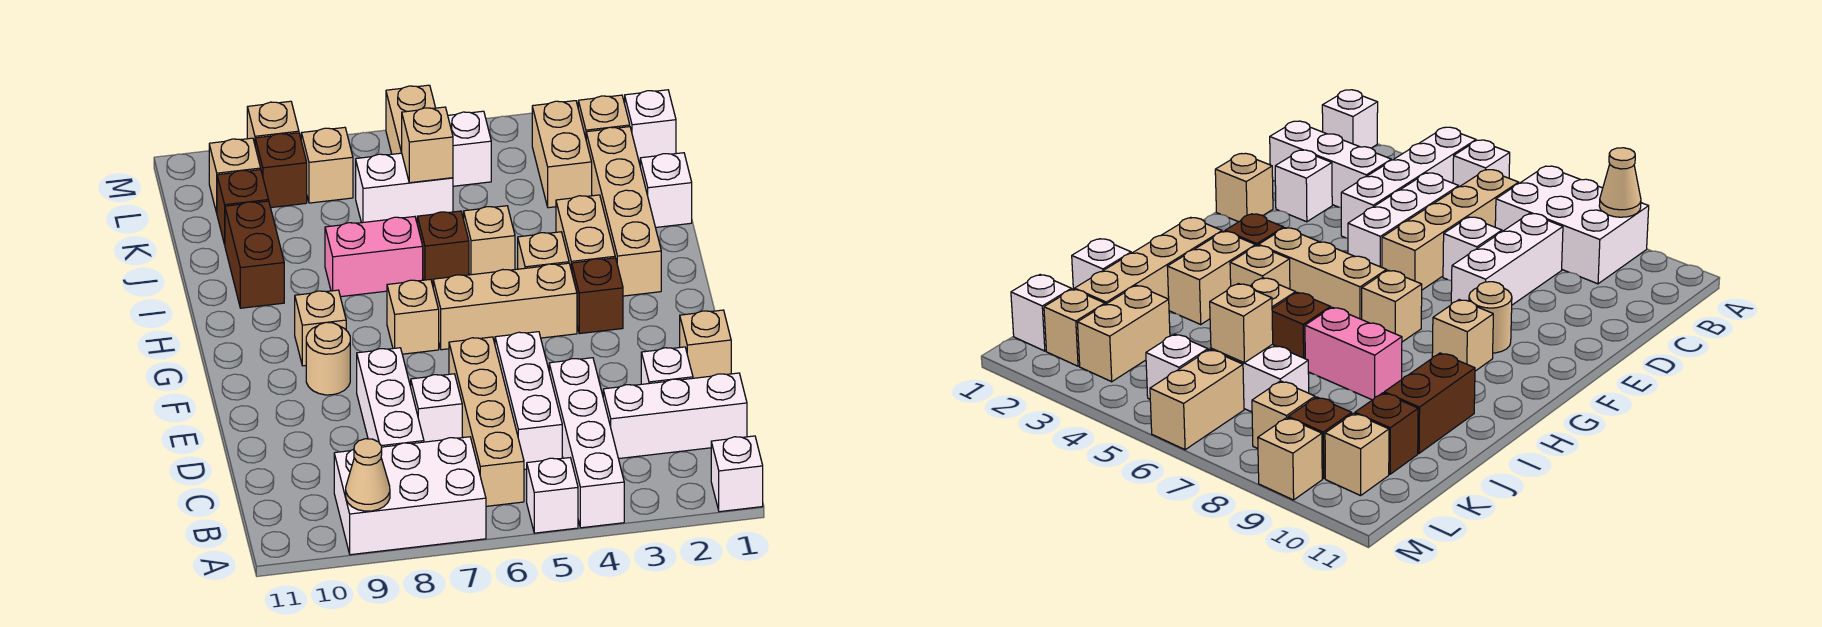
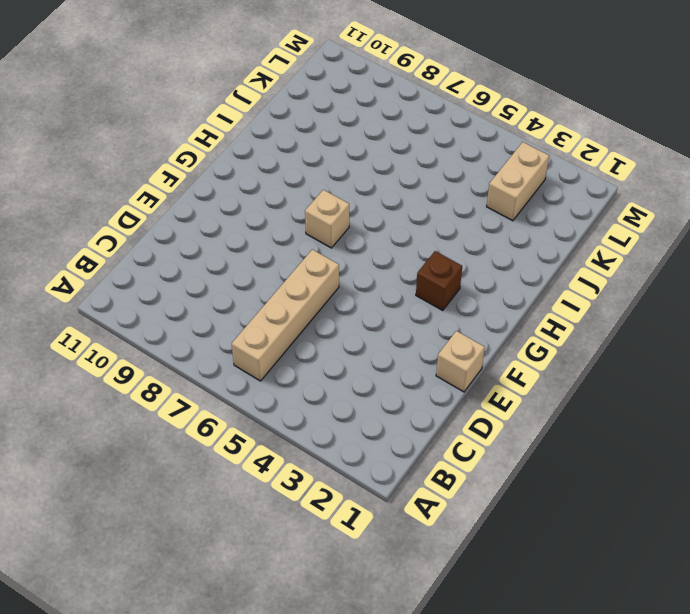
none -> white brick A1 level 1
none -> white brick A4:D4 level 1
none -> white brick A5 level 1
none -> white brick A7:B9 level 1

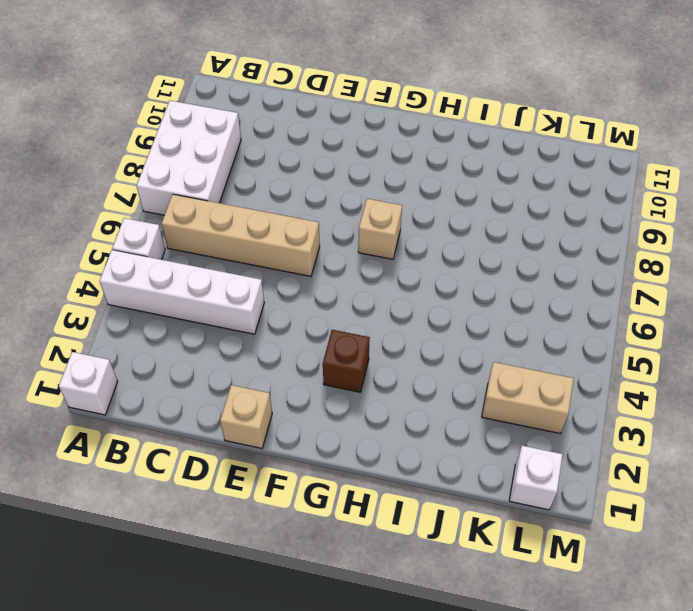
none -> white brick C1:C3 level 1
none -> white brick C5:E5 level 1
none -> white brick C8:E8 level 1
none -> white brick D2 level 1

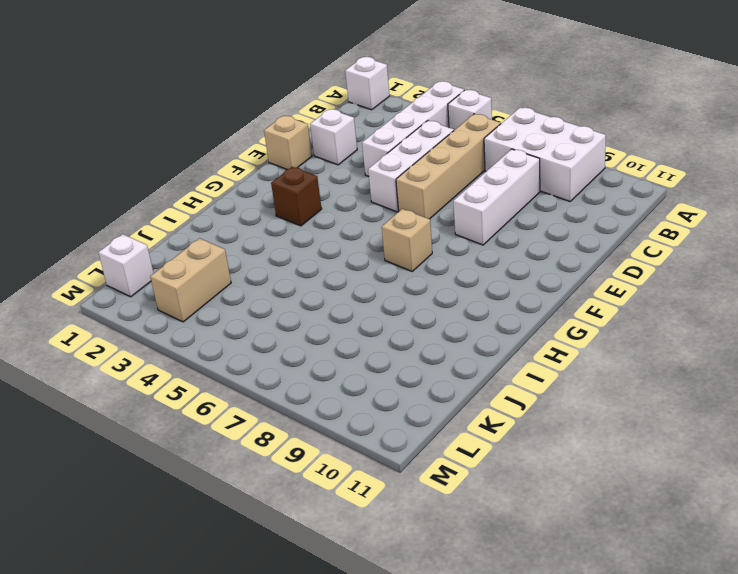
none -> white brick C1:C3 level 1
none -> white brick D7 level 1
none -> tan round brick F9 level 1
none -> tan brick G4:G6 level 1

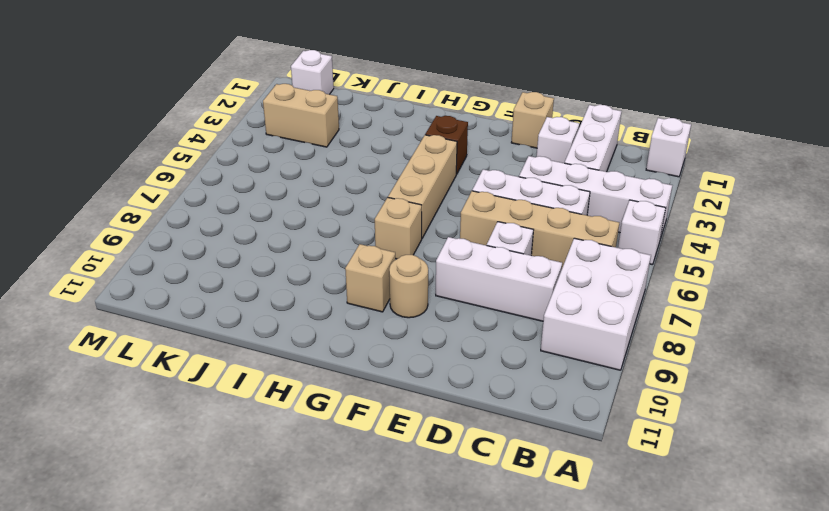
none -> tan brick H2:K2 level 1
none -> tan brick H3:I3 level 1
none -> tan brick H4 level 1
none -> tan brick I5 level 1

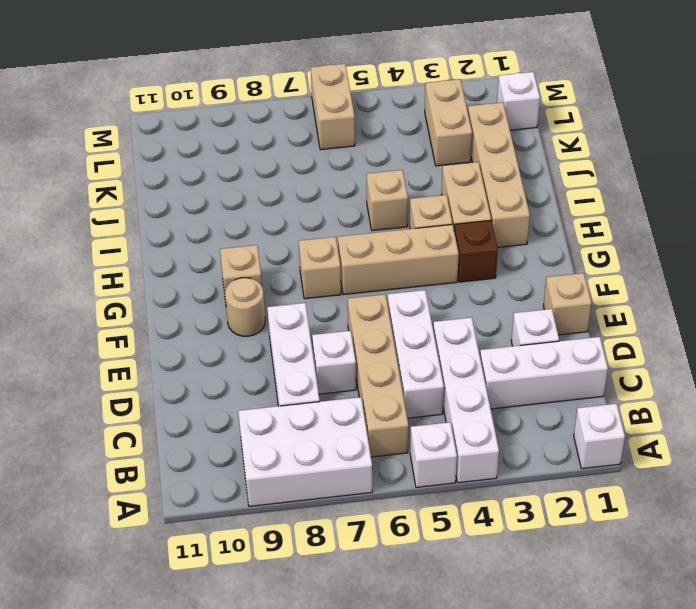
none -> brown brick I6 level 1
none -> pink brick I7:I8 level 1
none -> brown brick I10:J10 level 1
none -> white brick J1 level 1

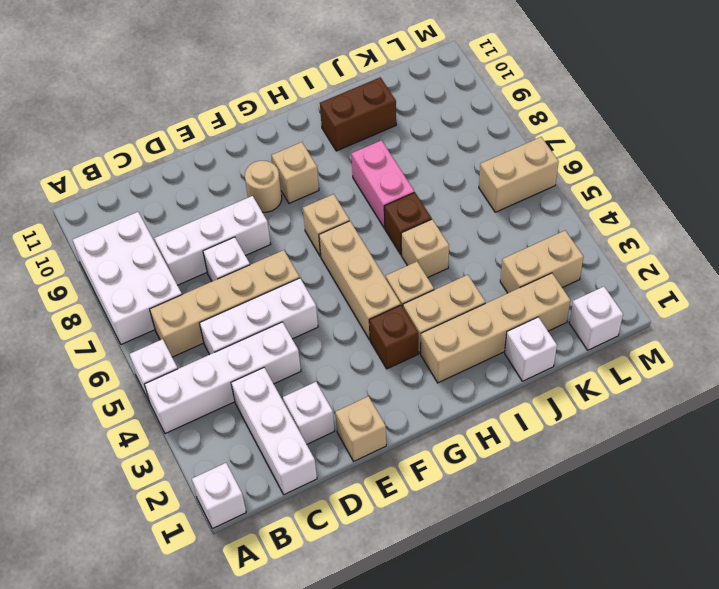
none -> white brick K6:K7 level 1
none -> brown brick K10 level 1
none -> tan brick L2 level 1
none -> white brick L5 level 1

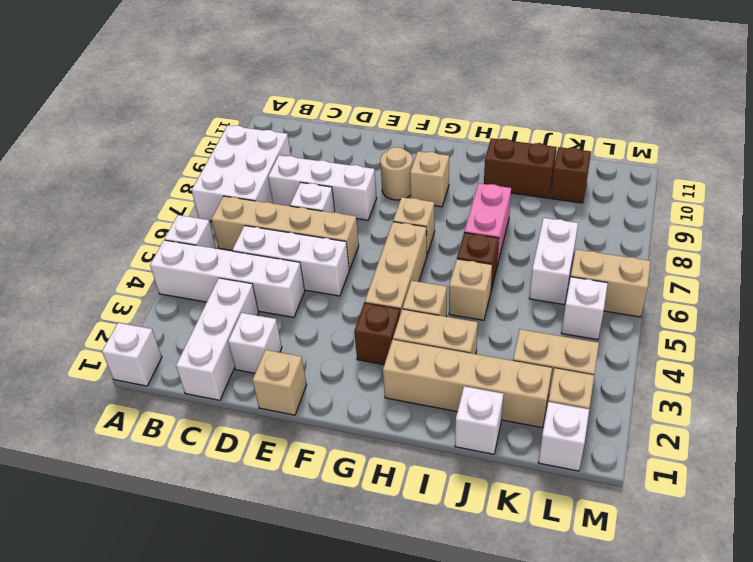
none -> tan brick L8 level 1
none -> brown brick L9 level 1
none -> tan brick L10 level 1
none -> tan brick M9 level 1

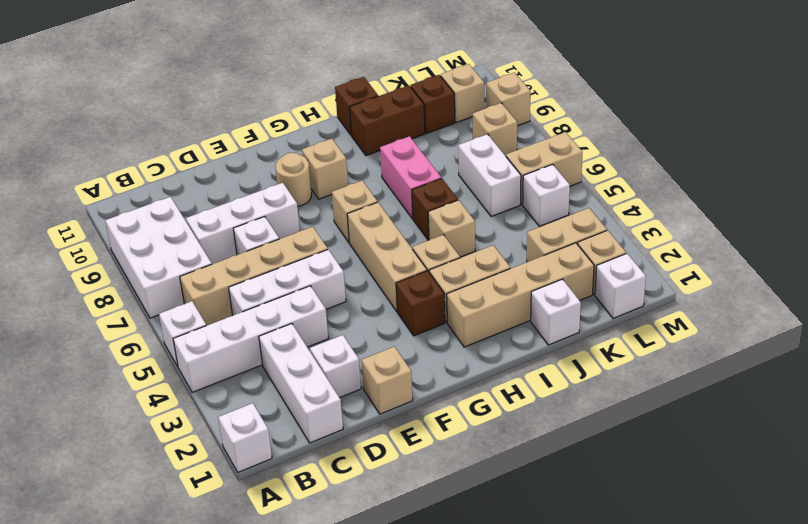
brown brick I11 level 1 -> brown brick L9 level 1
none -> tan cone A9 level 2
none -> tan brick K6 level 2

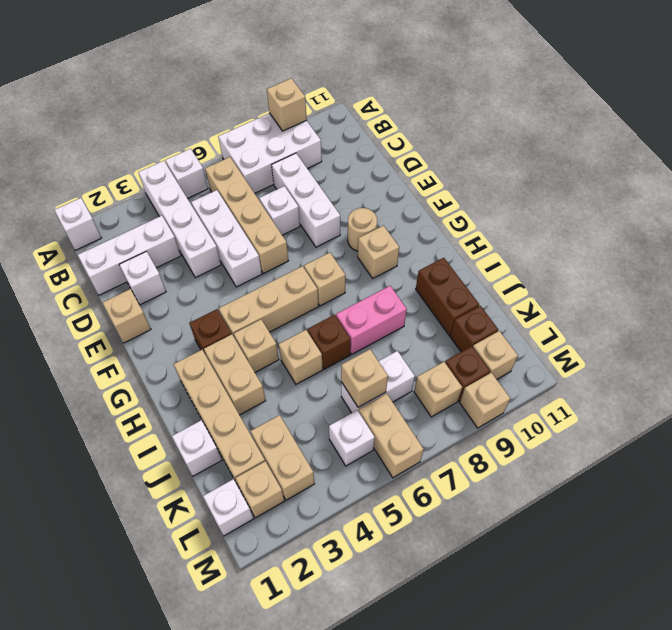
tan brick A9 level 2 -> tan cone A9 level 2

